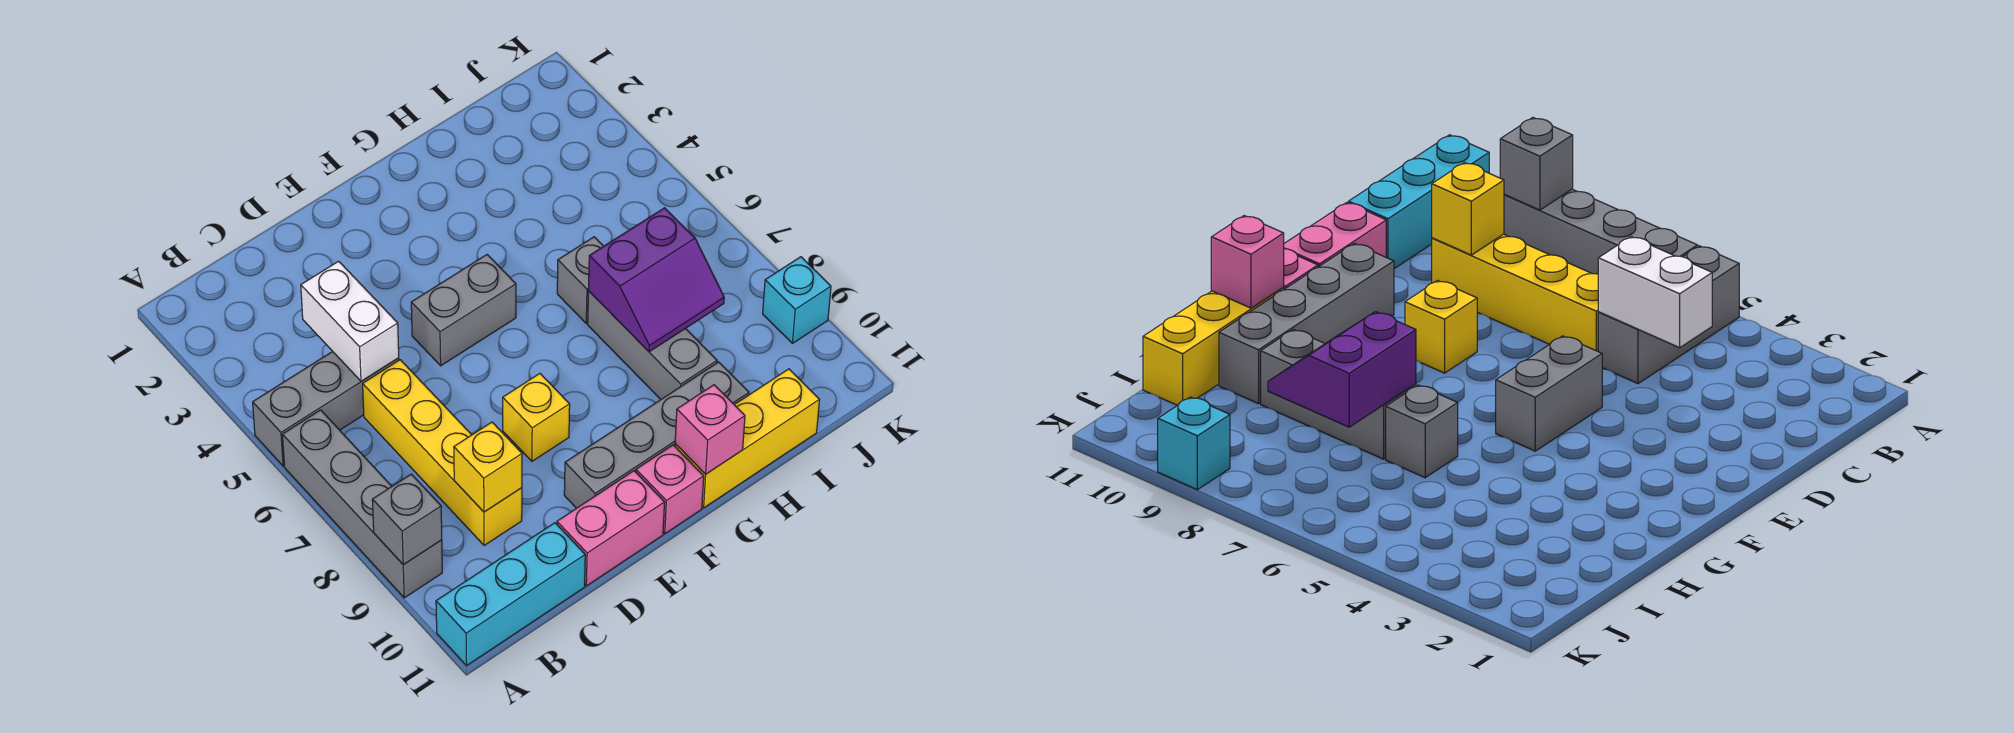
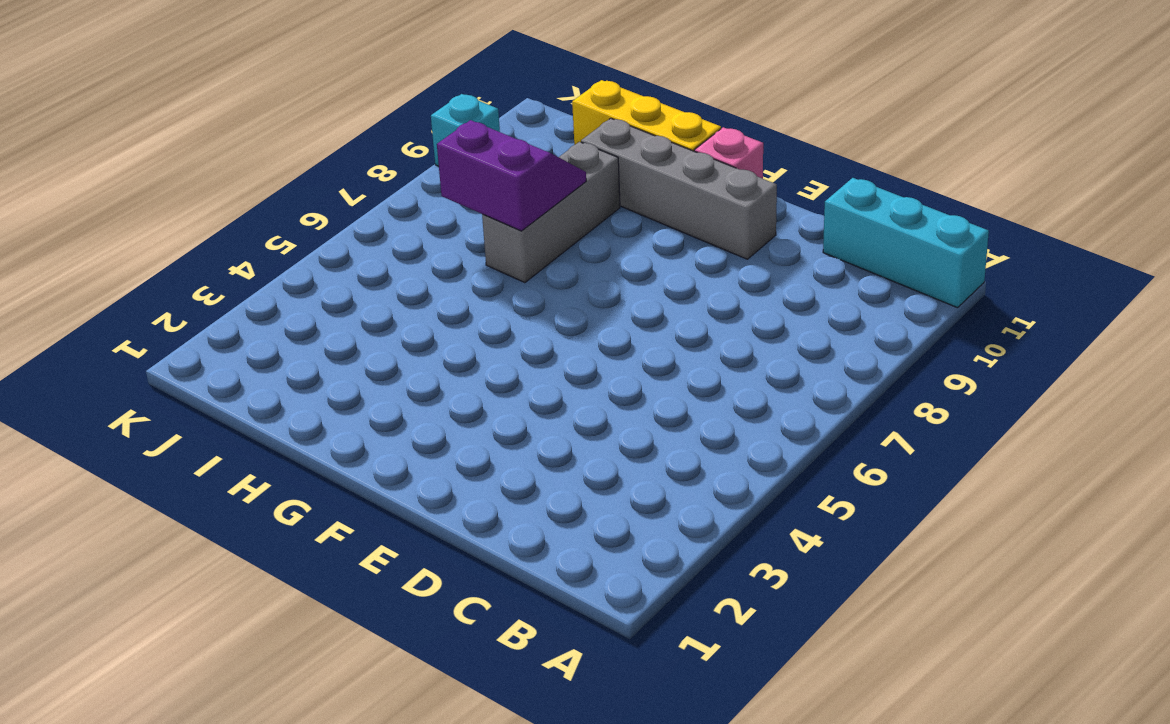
none -> grey brick A5:C5 level 1
none -> grey brick A6:A9 level 1
none -> yellow brick C6:C9 level 1

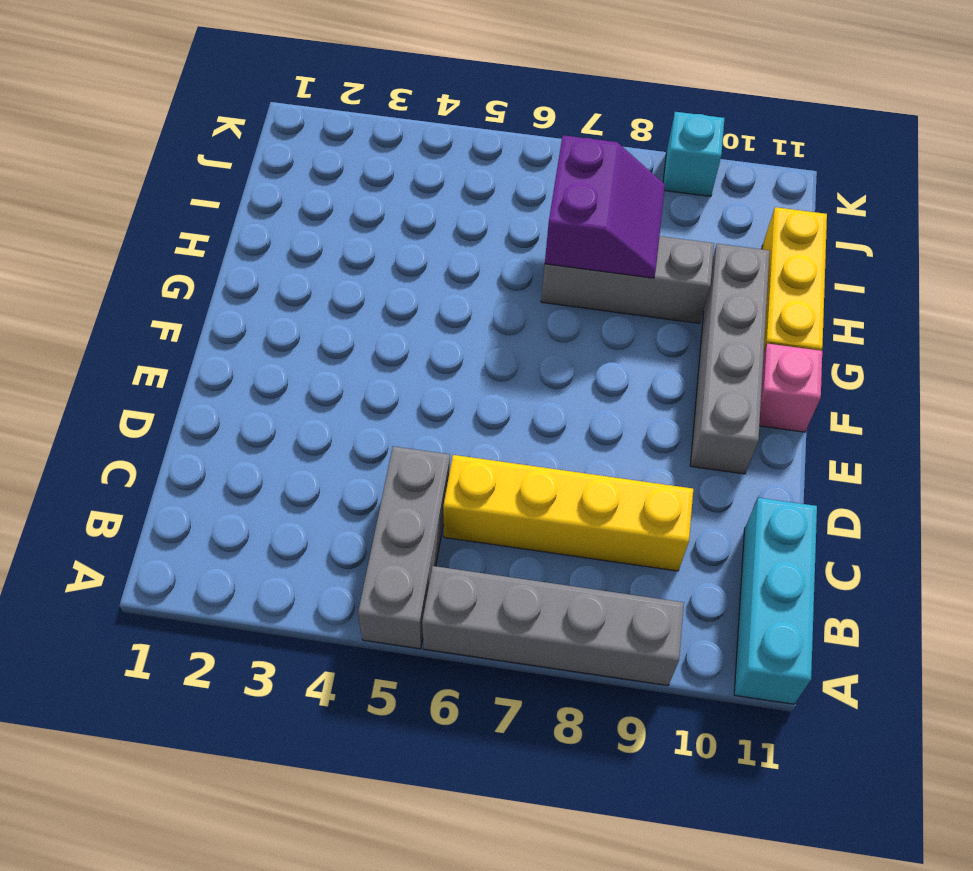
none -> pink brick D11:E11 level 1
none -> grey brick E5:F5 level 1
none -> yellow brick E8 level 1

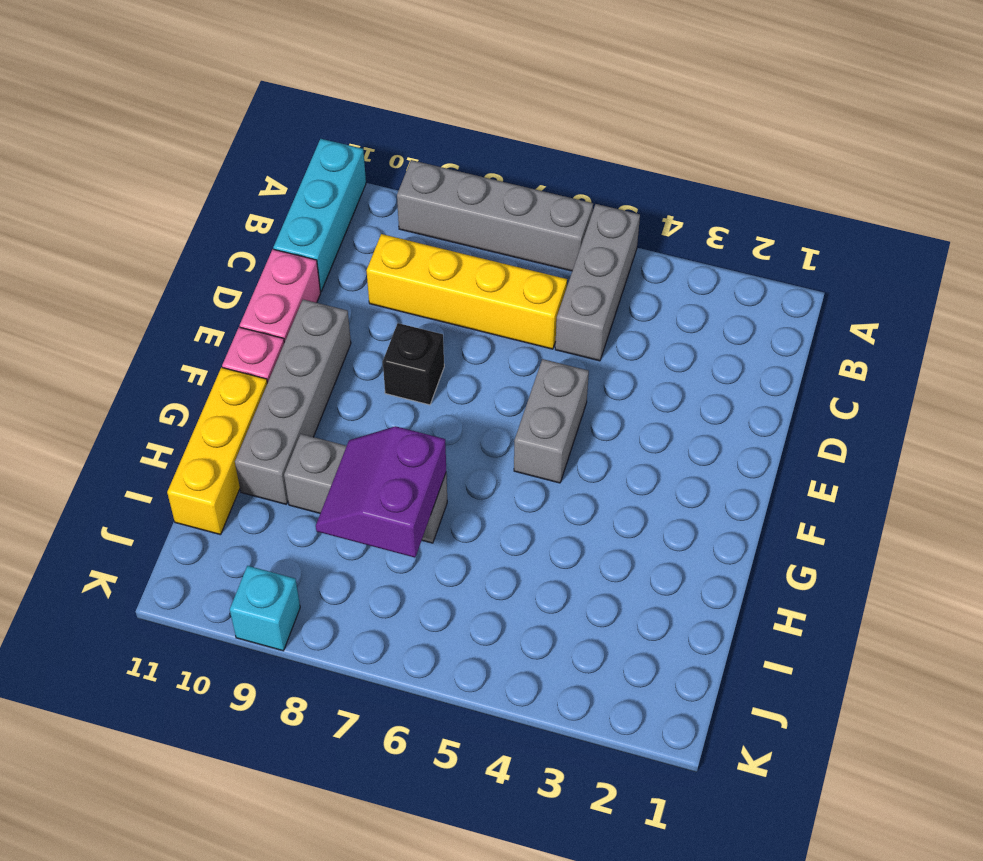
black brick E8 level 1 -> yellow brick E8 level 1
none -> grey brick H6 level 1
none -> grey brick A9 level 2
none -> white brick C4:C5 level 2

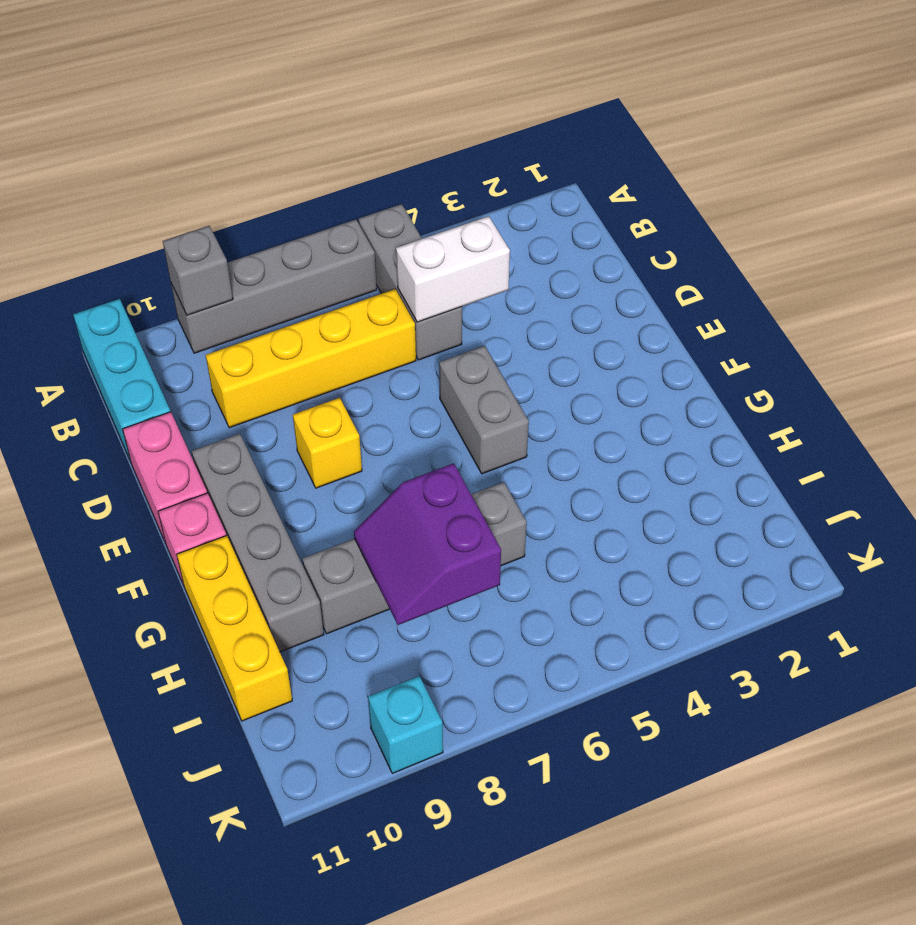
none -> yellow brick C9 level 2
none -> pink brick G11 level 2

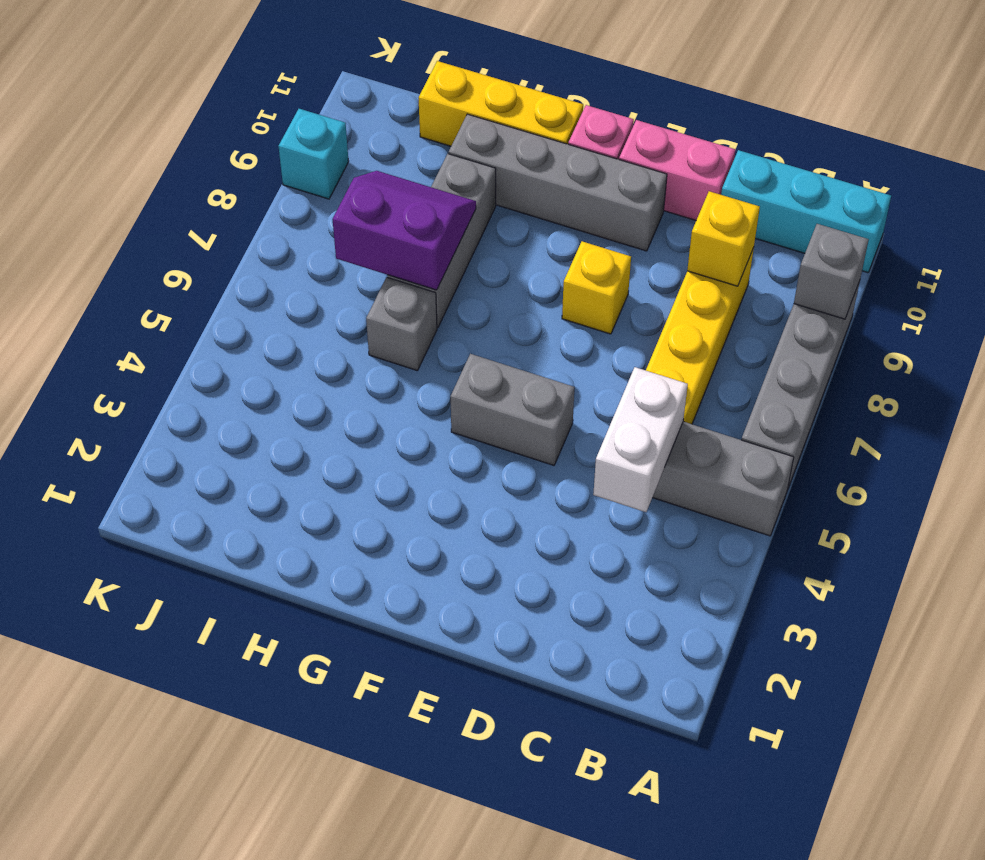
none -> pink brick G11 level 2

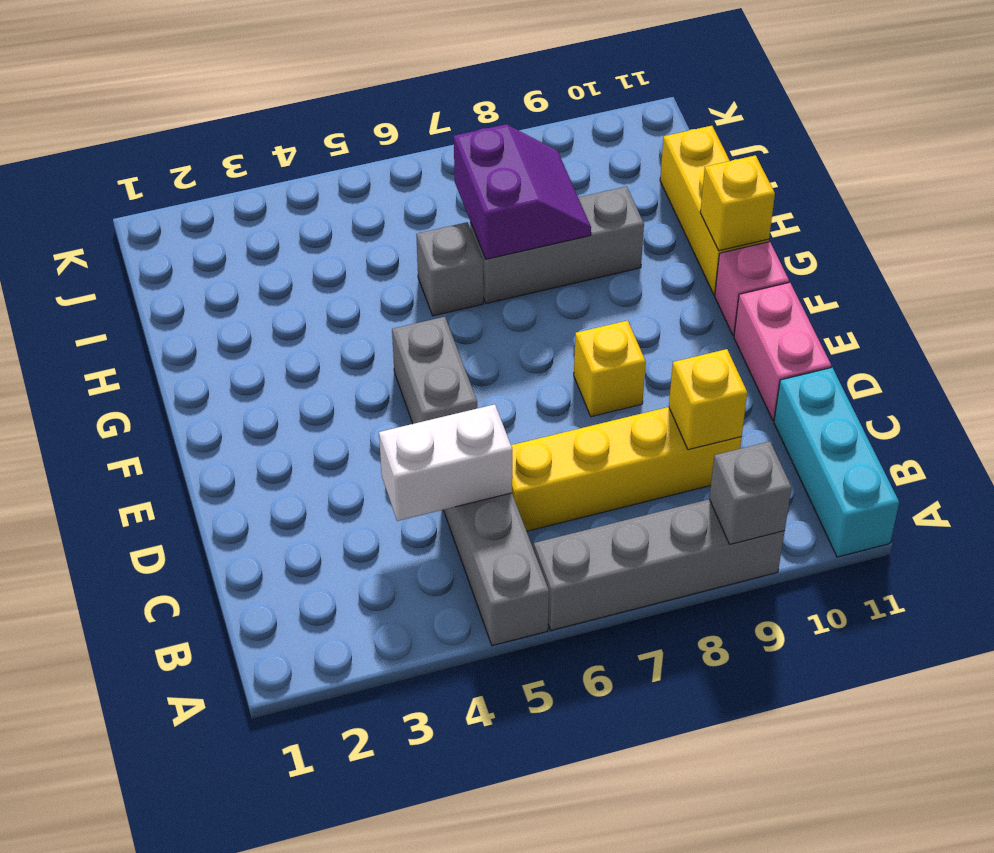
yellow brick G11 level 2 -> pink brick G11 level 2
none -> grey brick E10:H10 level 1
none -> cyan brick K9 level 1

